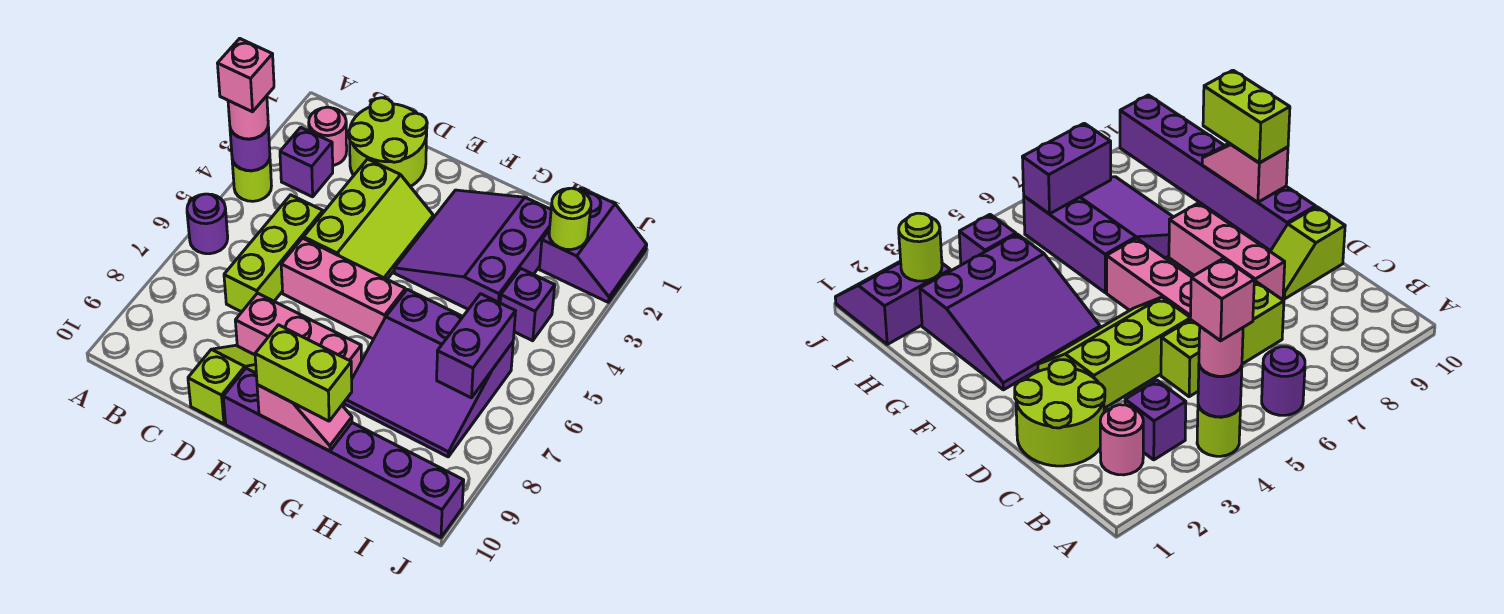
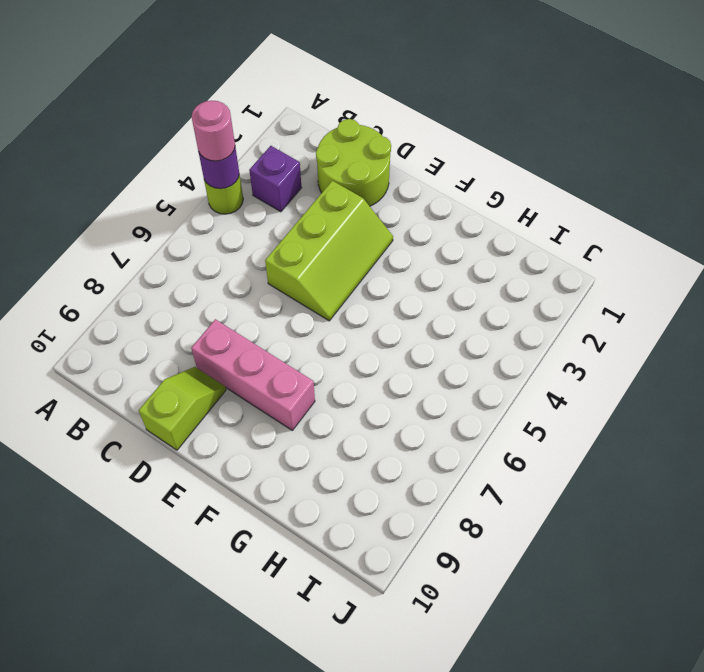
none -> purple round brick A6 level 1
none -> pink round brick B2 level 1
none -> lime brick C5:C7 level 1

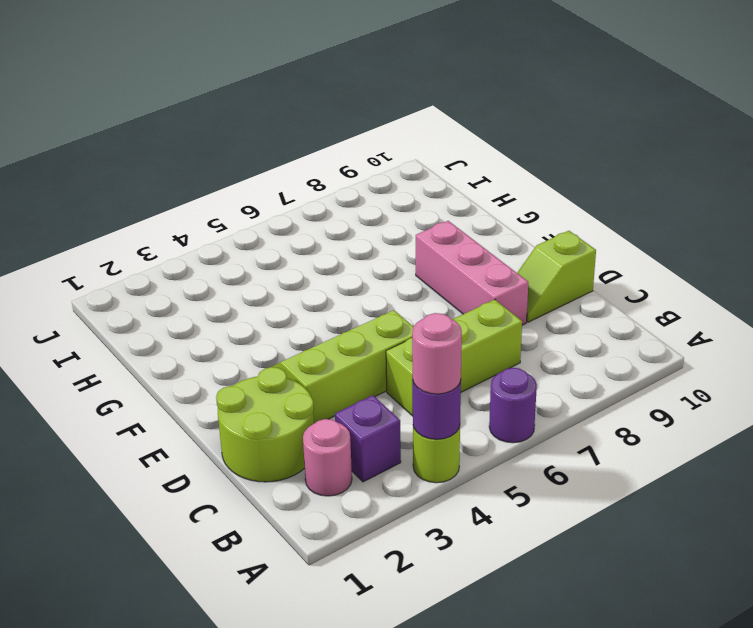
none -> pink brick D6:F6 level 1
none -> purple brick E10:J10 level 1
none -> purple slope F2:H4 level 1 top H

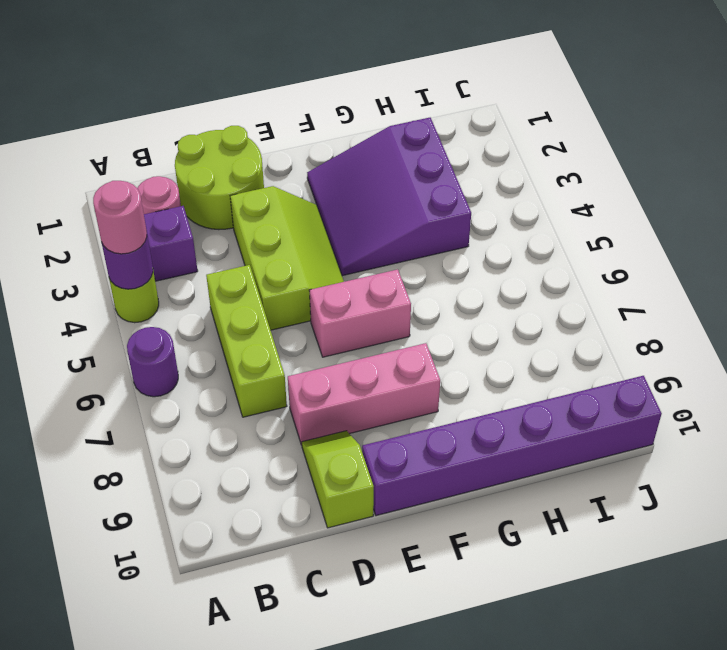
pink brick E6:F6 level 1 -> pink brick D6:F6 level 1
none -> purple slope G6:I8 level 1 top 6
none -> purple slope I1:J2 level 1 top I
none -> purple brick I4 level 1

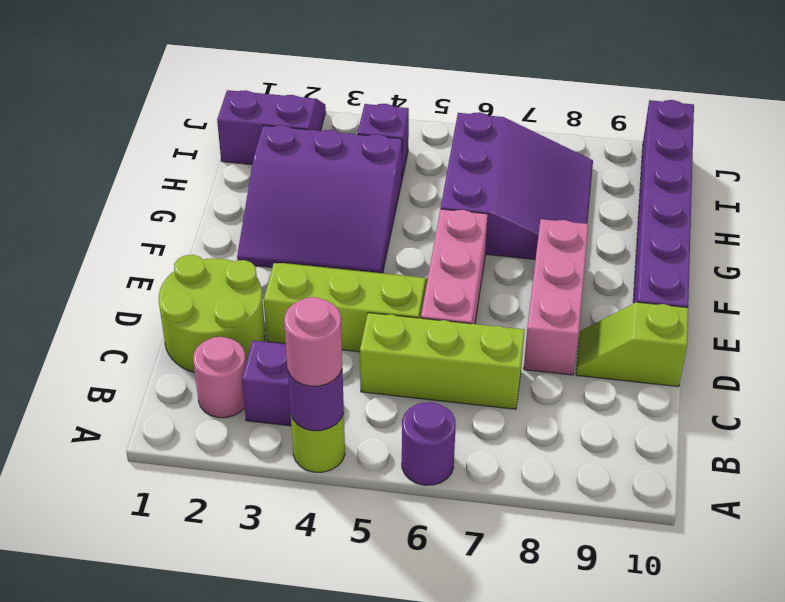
none -> pink slope F10:G10 level 2 top F
none -> lime round brick I2 level 2
none -> purple brick I6:I7 level 2

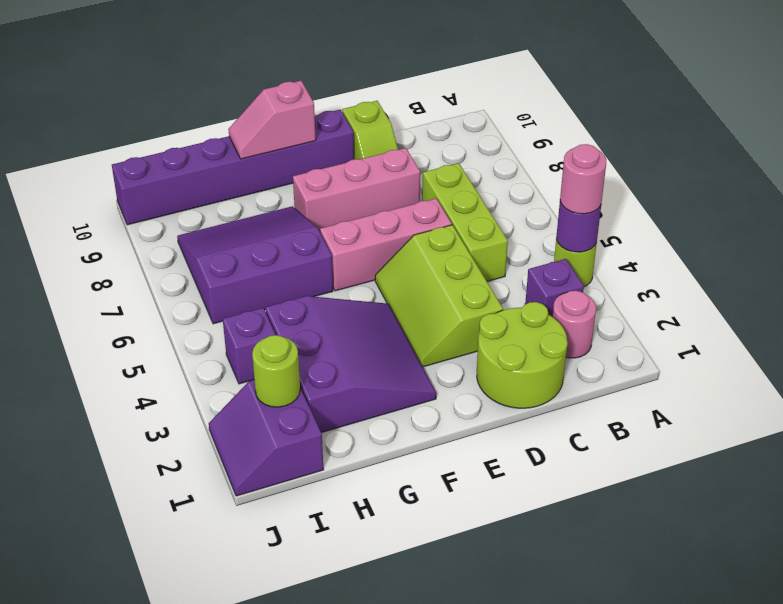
none -> purple round brick A6 level 1
none -> purple brick I6:I7 level 2
none -> lime brick F10:G10 level 3

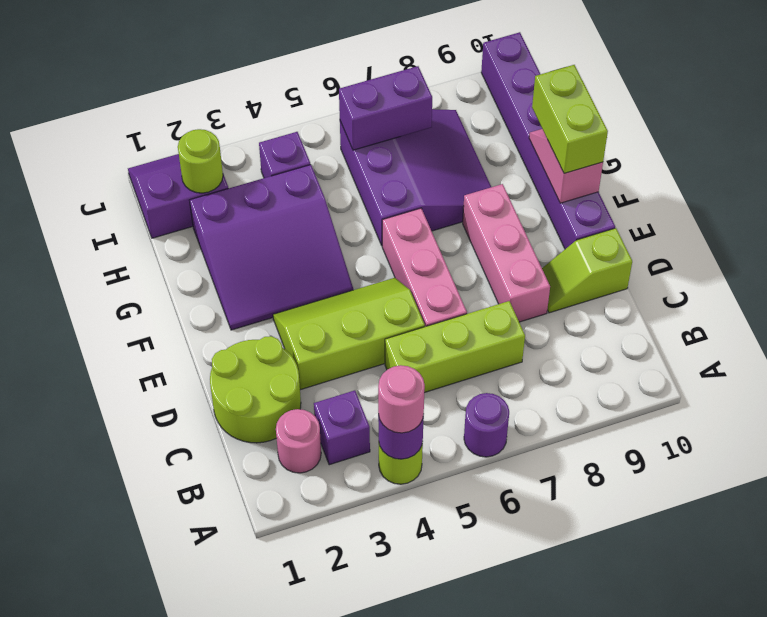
none -> pink brick A4 level 4

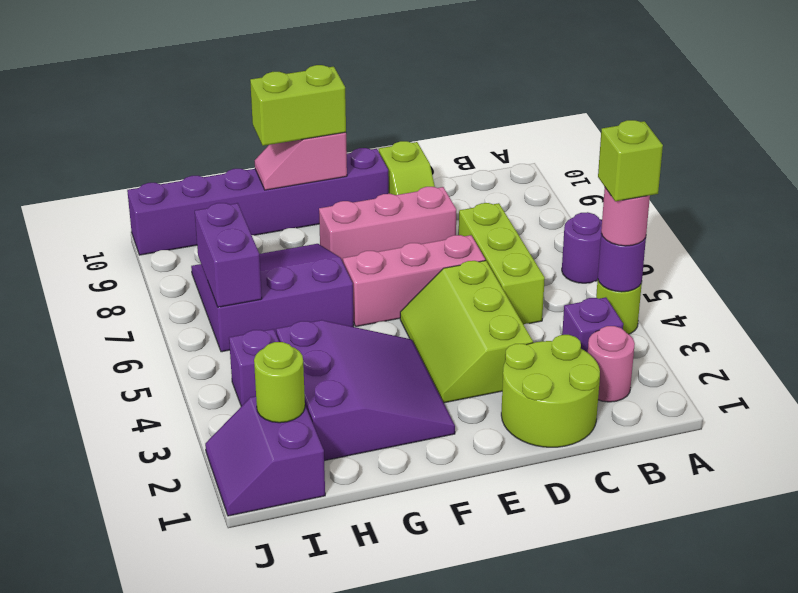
lime brick A4 level 4 -> pink brick A4 level 4

